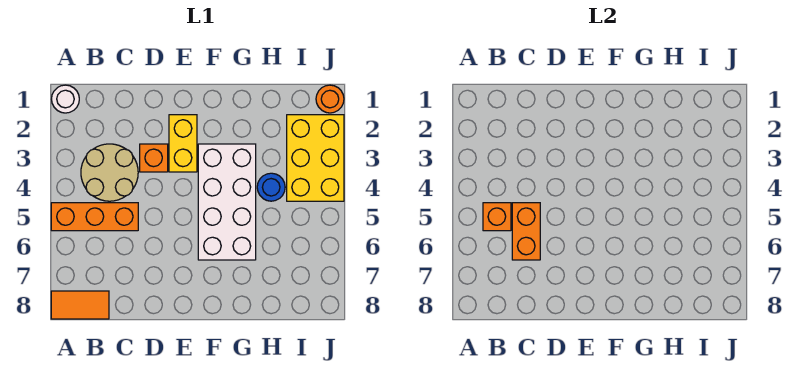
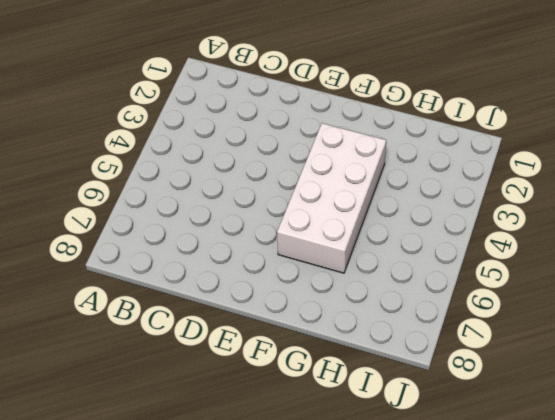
none -> white round brick A1 level 1
none -> orange brick A5:C5 level 1
none -> orange tile A8:B8 level 1

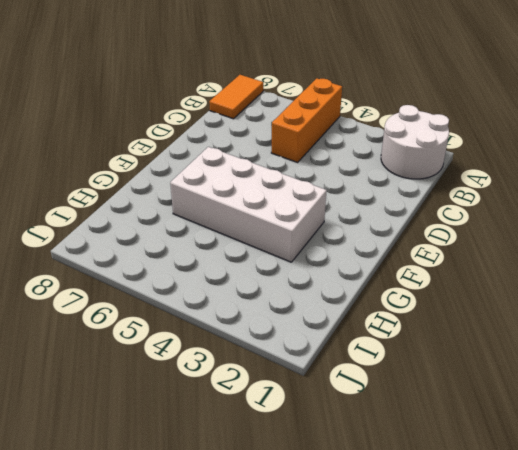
white round brick A1:B2 level 1 -> white round brick A1 level 1
none -> tan round brick B3:C4 level 1
none -> orange brick D3 level 1
none -> yellow brick E2:E3 level 1

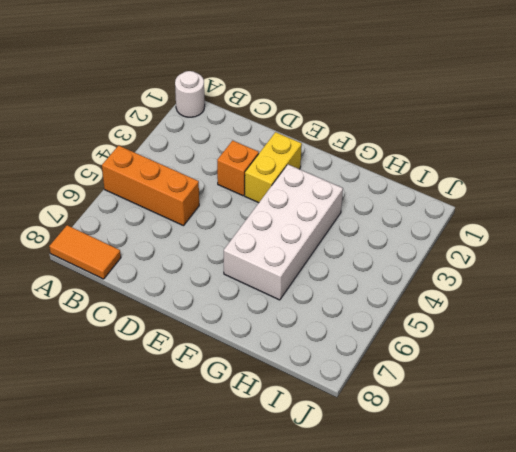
none -> tan round brick B3:C4 level 1
none -> blue round brick H4 level 1
none -> yellow brick I2:J4 level 1

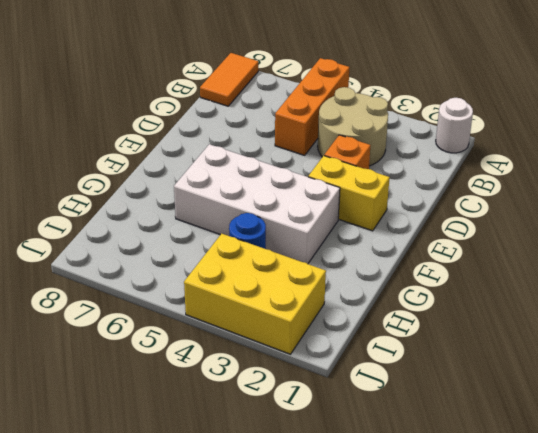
none -> orange round brick J1 level 1
none -> orange brick B5 level 2
none -> orange brick C5:C6 level 2

